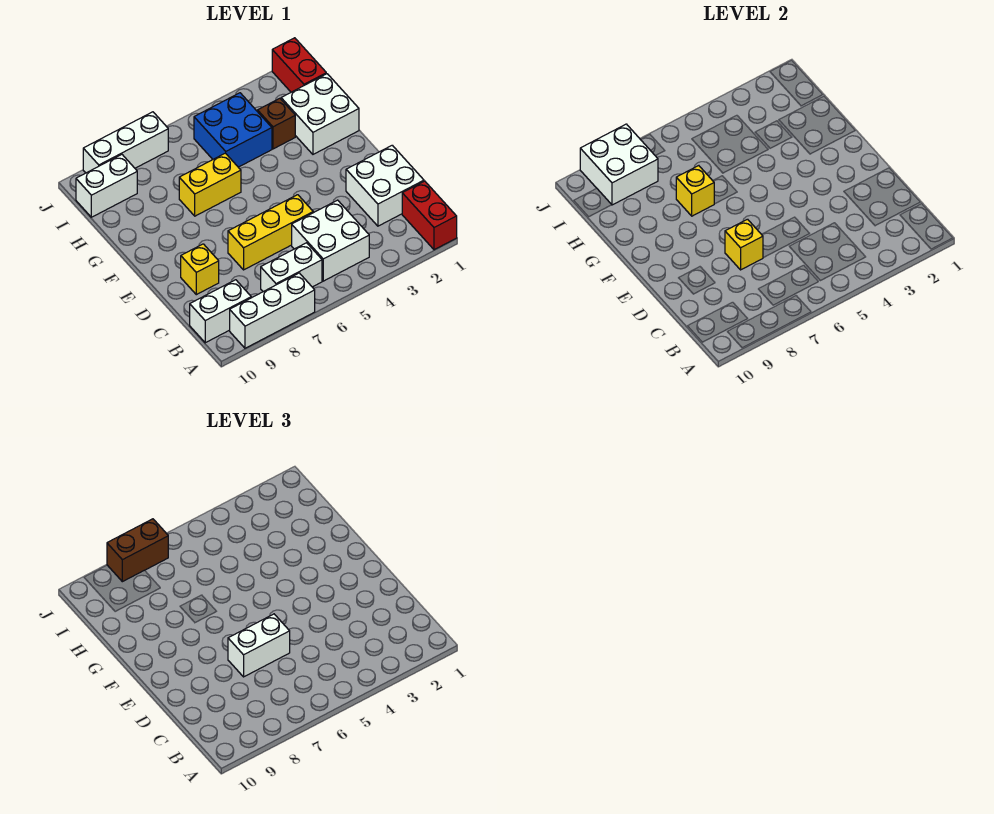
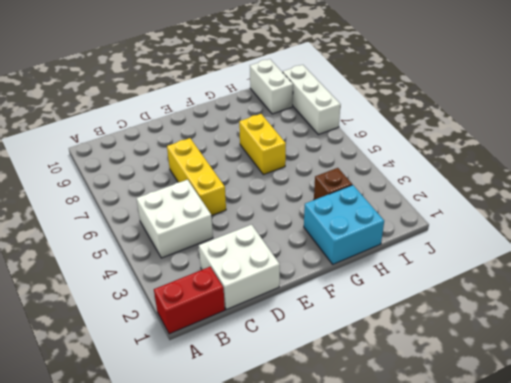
cyan brick G1:H2 level 1 -> white brick G1:H2 level 1
none -> white brick A7:A9 level 1
none -> white brick B6:B7 level 1
none -> white brick B9:B10 level 1

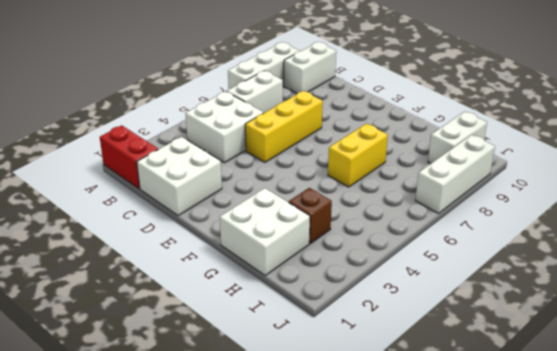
none -> yellow brick D9 level 1
none -> blue brick H4:I5 level 1
none -> red brick I1:J1 level 1

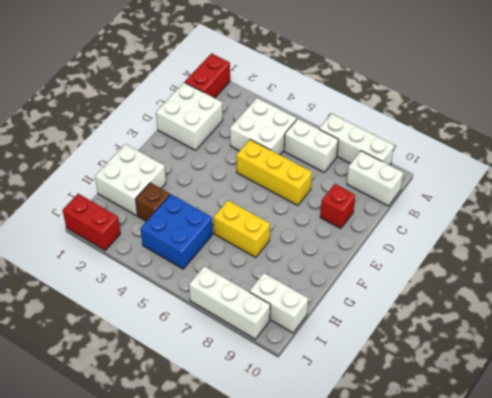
red brick D9 level 1 -> yellow brick D9 level 1
red brick J1:J2 level 1 -> red brick I1:J1 level 1
none -> yellow brick D7 level 2
none -> yellow brick G7 level 2
none -> white brick I8:J9 level 2

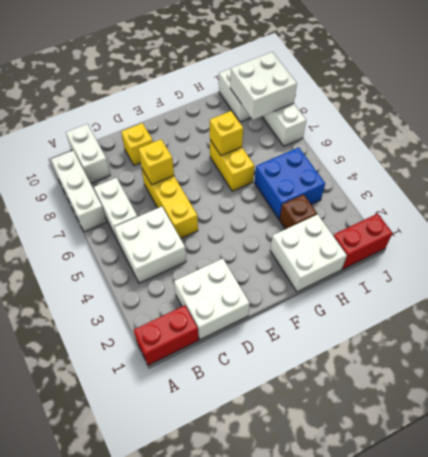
none -> white brick D6:D7 level 3
none -> brown brick J7:J8 level 3

